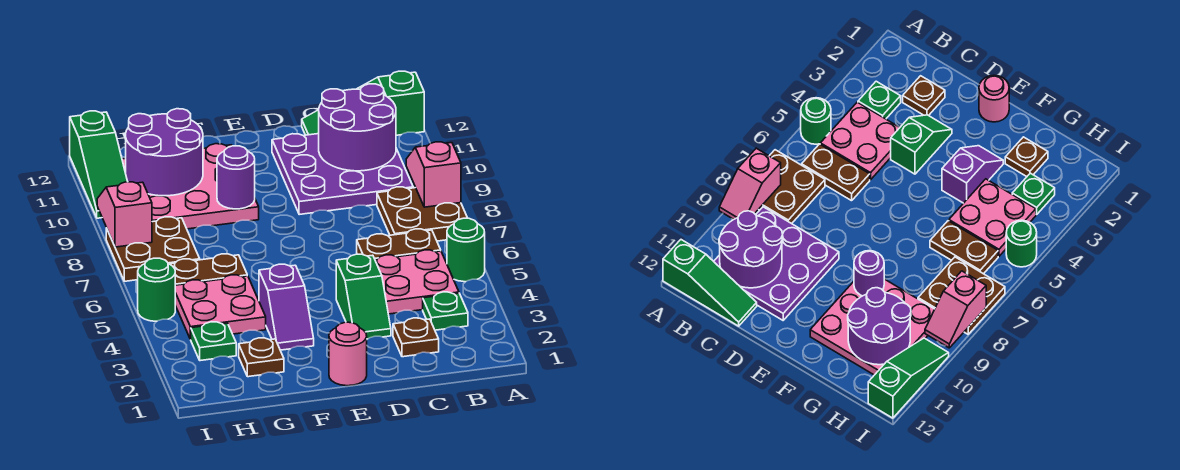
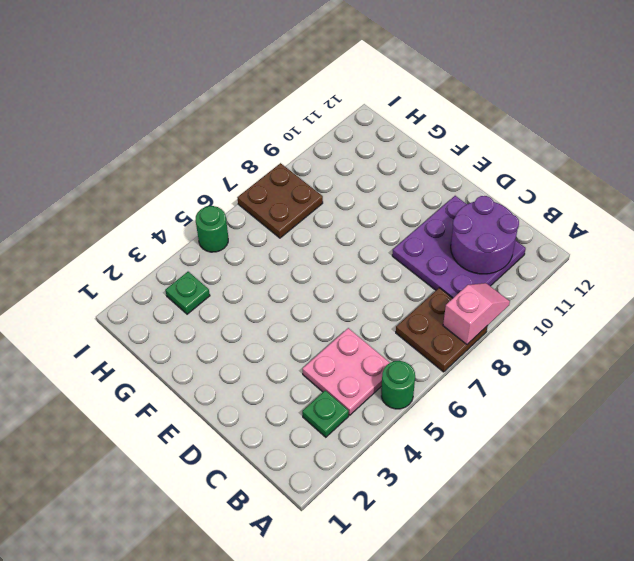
none -> green slope A12:C12 level 1 top A
none -> brown plate B6:C6 level 1
none -> brown plate C2 level 1

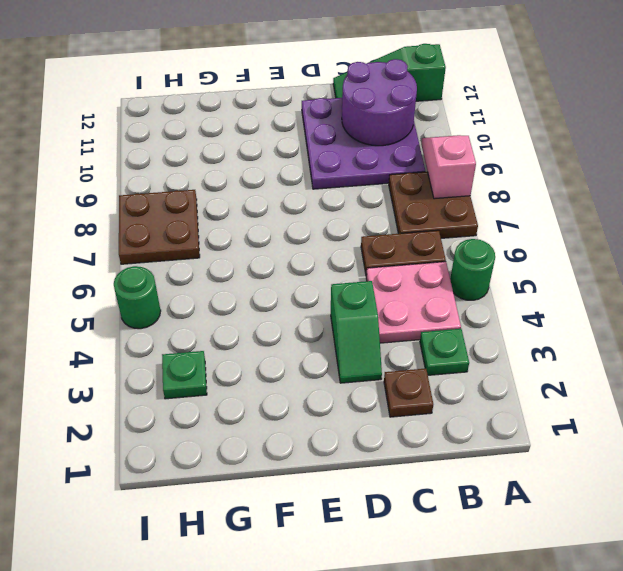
none -> pink round brick E1 level 1
none -> purple slope F3:F4 level 1 top 4
none -> pink plate F9:H11 level 1

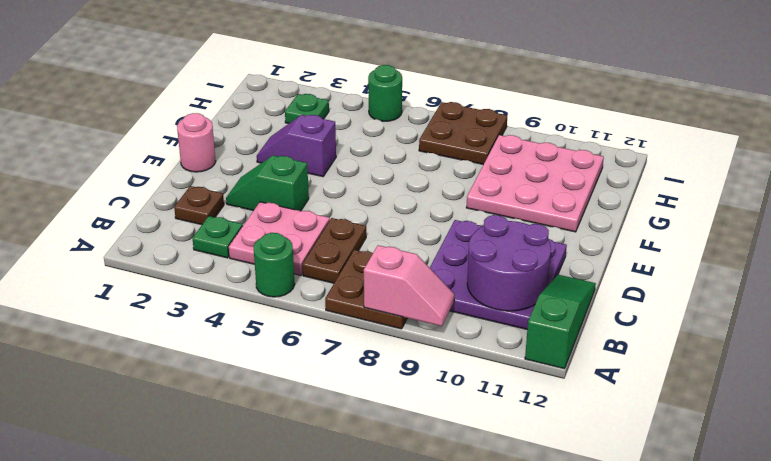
none -> brown plate G2 level 1
none -> pink plate G4:H5 level 1
none -> brown plate G6:H6 level 1

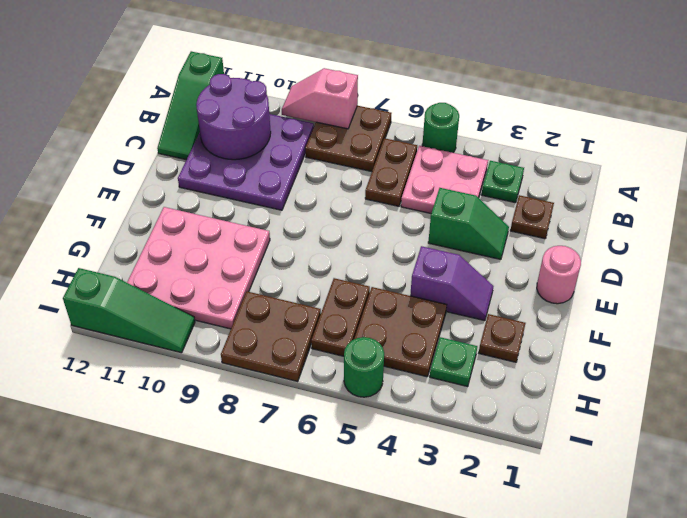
brown plate G4:H5 level 1 -> pink plate G4:H5 level 1
none -> purple round brick F9 level 2
none -> purple round brick G10:H11 level 2
none -> pink slope I8:I9 level 2 top 8

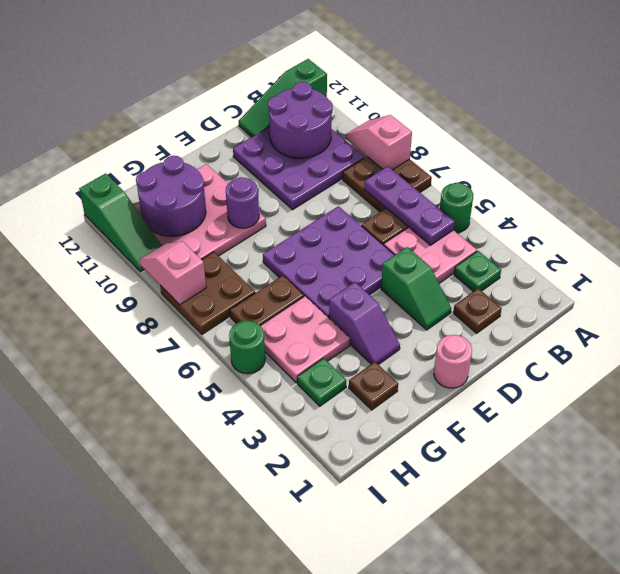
purple plate B5:B7 level 2 -> none
purple plate D5:F7 level 1 -> none

